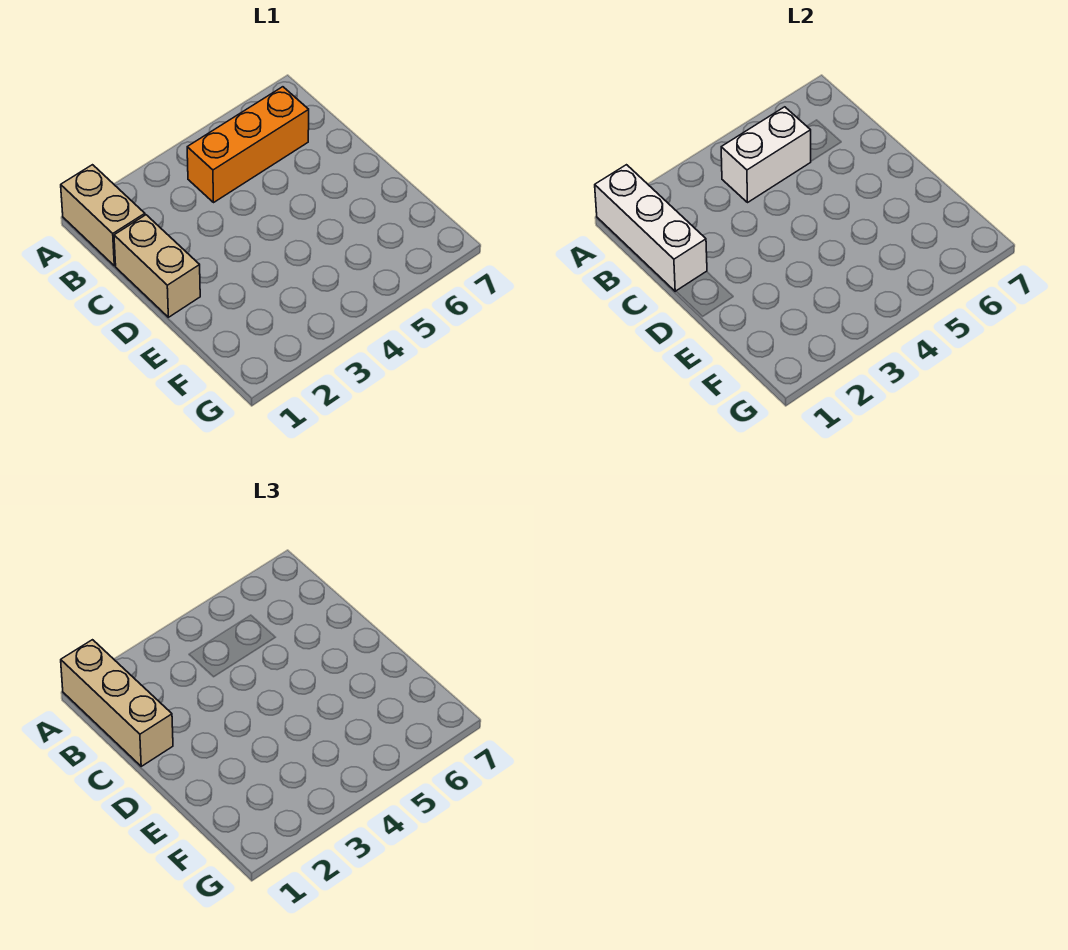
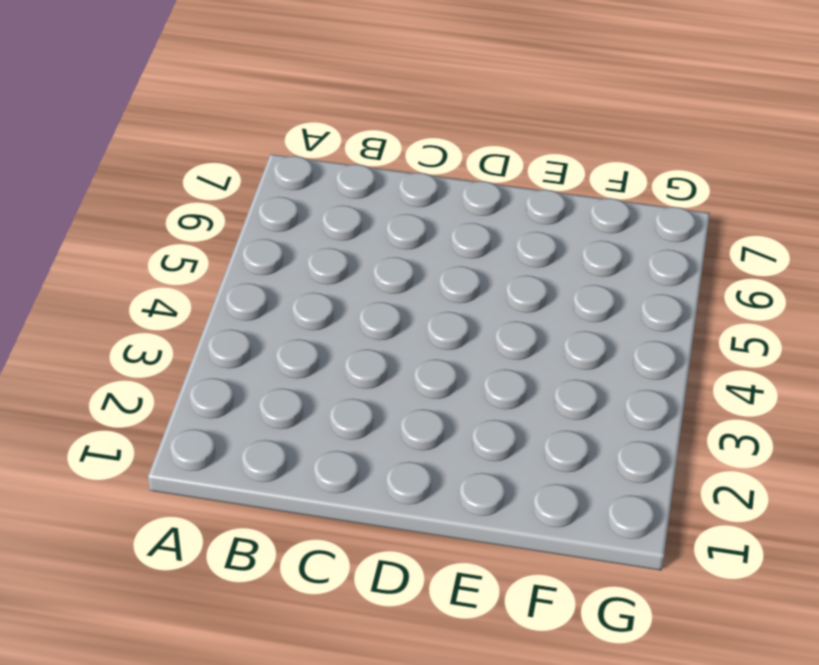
none -> tan brick A1:B1 level 1
none -> orange brick B4:B6 level 1

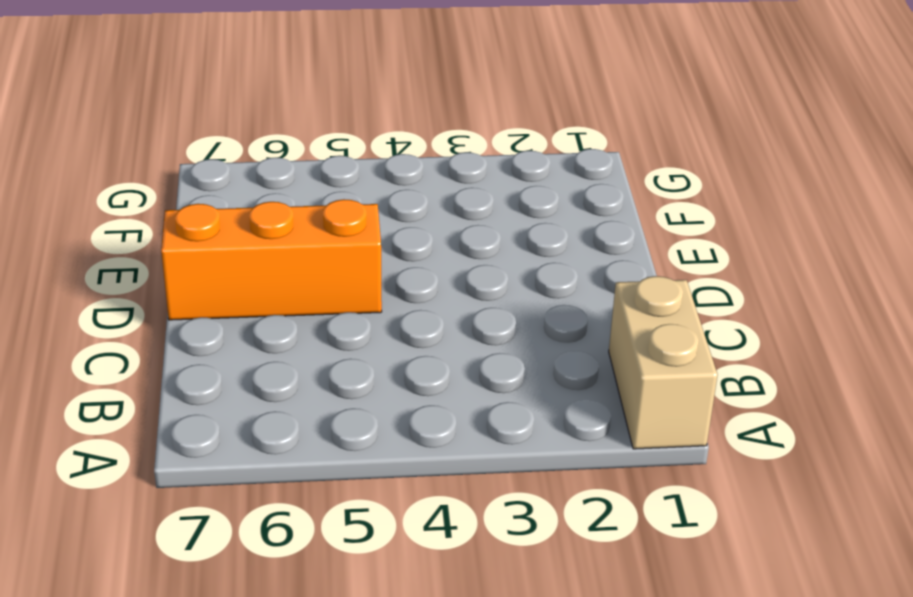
orange brick D5:D7 level 1 -> orange brick B4:B6 level 1
none -> tan brick C1:D1 level 1
none -> white brick A1:C1 level 2

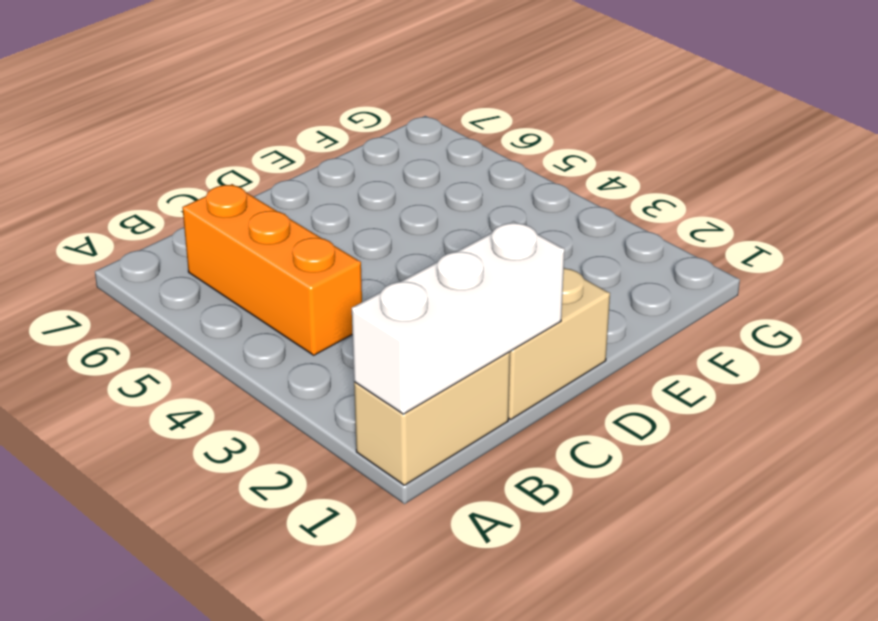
none -> white brick B4:B5 level 2
none -> tan brick A1:C1 level 3

